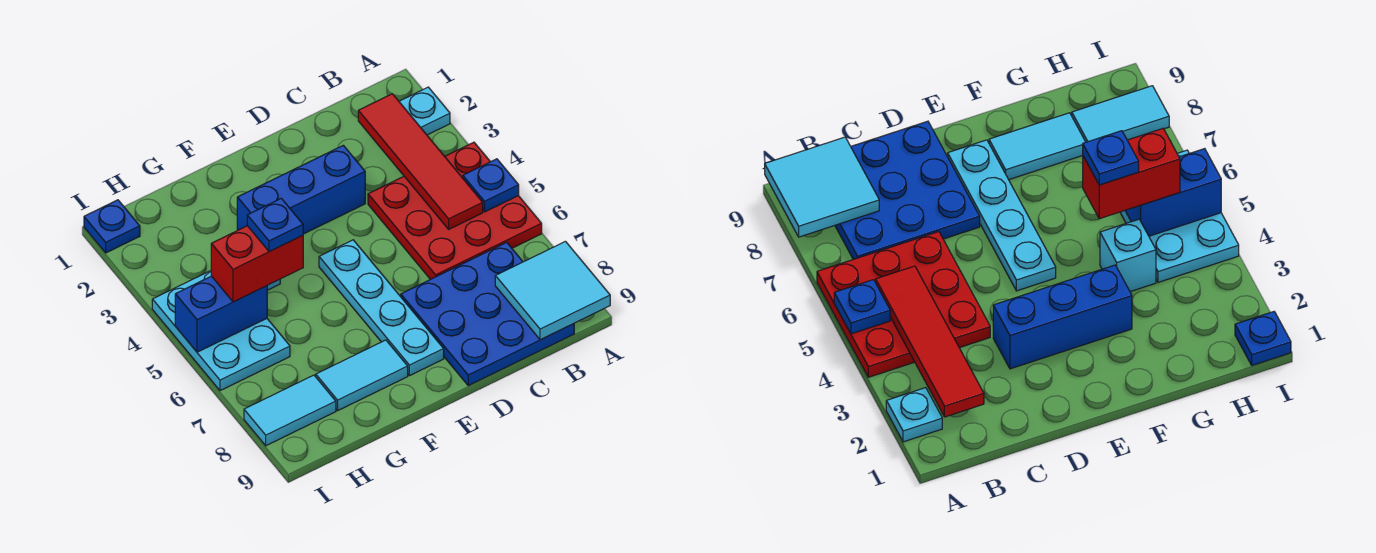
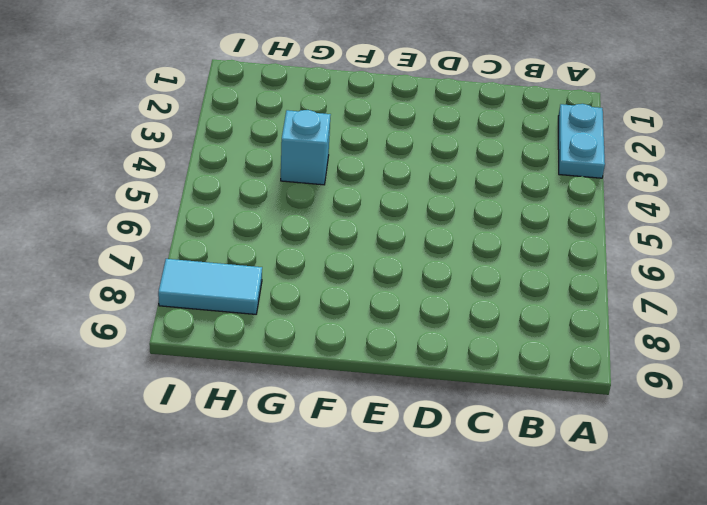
cyan plate A2:A3 level 1 -> cyan plate A2 level 1
none -> red plate A4:C6 level 1
none -> blue plate B7:D9 level 1
none -> blue brick D3:F3 level 1

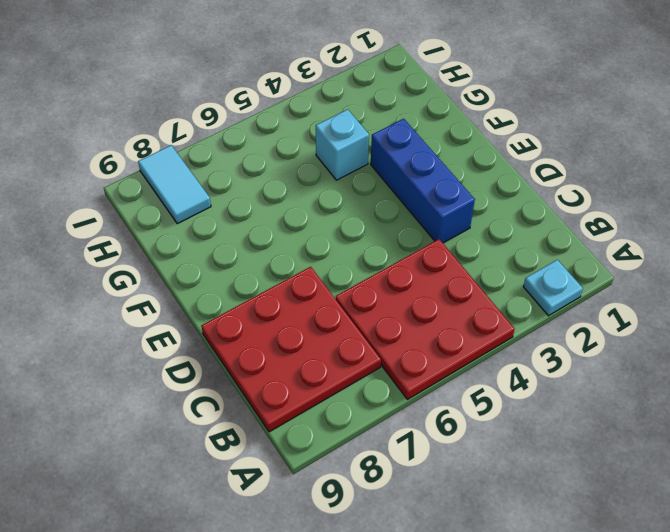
red plate B7:D9 level 1 -> blue plate B7:D9 level 1
none -> cyan plate E5:E8 level 1
none -> cyan tile F8:G8 level 1
none -> cyan plate H4:I6 level 1

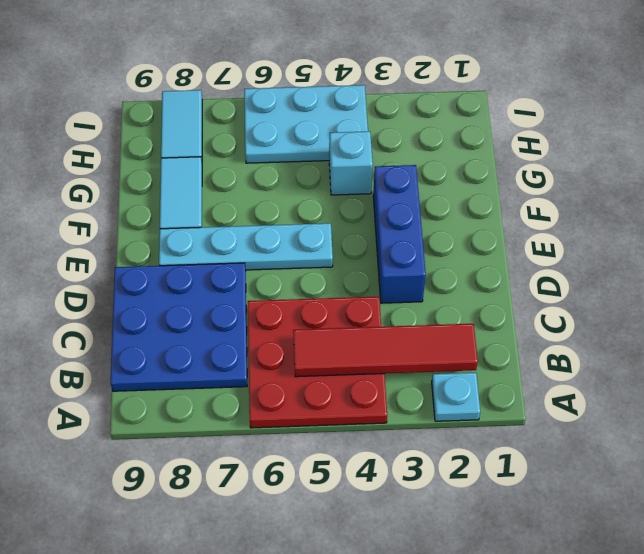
none -> blue plate I1 level 1
none -> blue plate A5 level 2
none -> cyan tile A8:B9 level 2

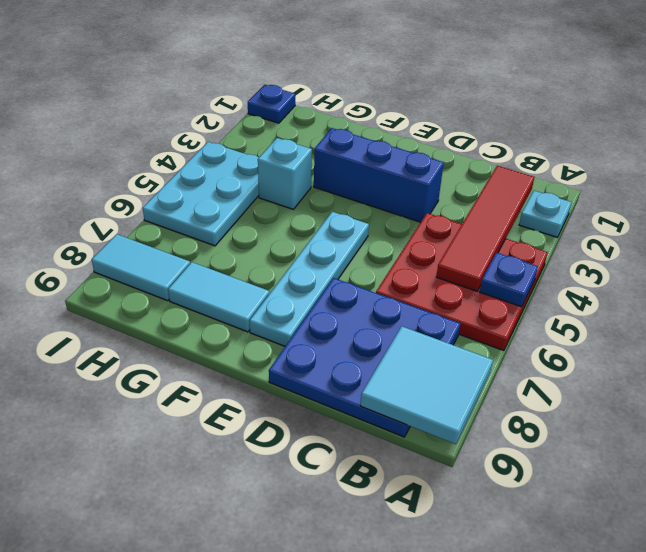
none -> blue brick H5:I5 level 2
none -> red brick G5:H5 level 3
none -> blue plate G5 level 4

